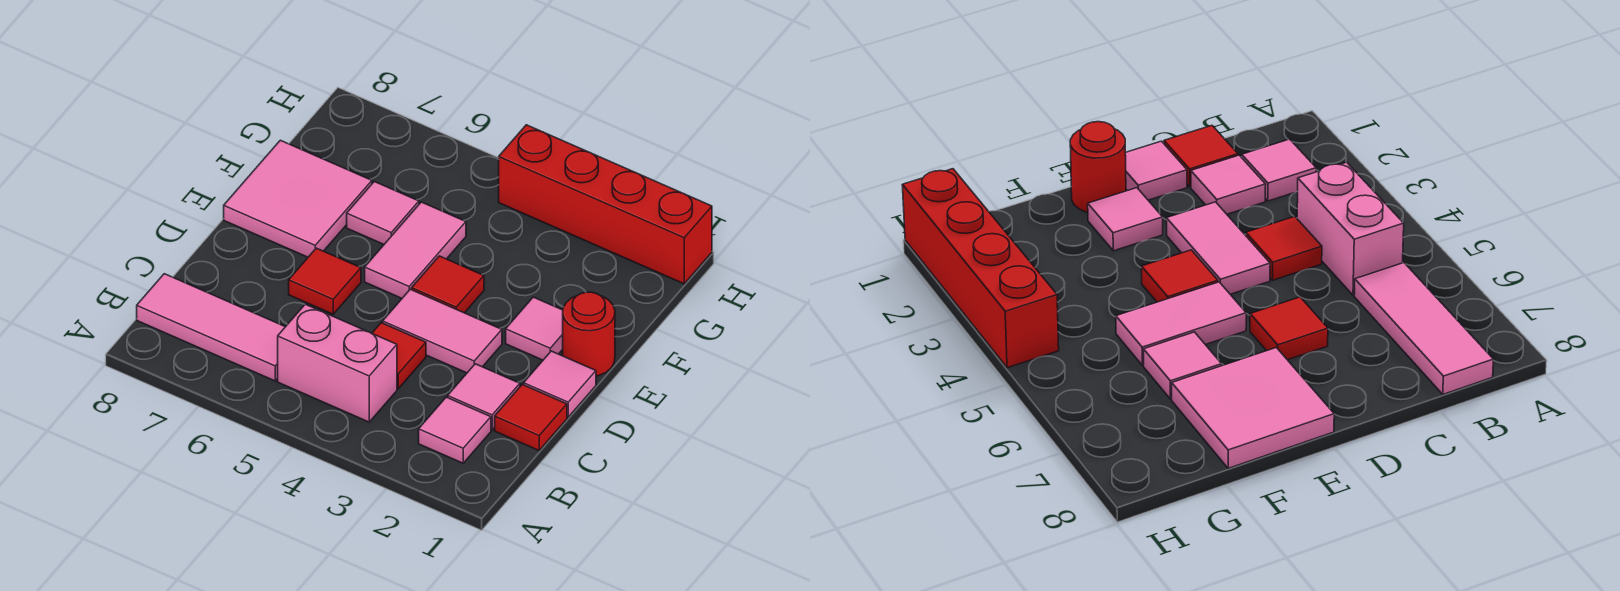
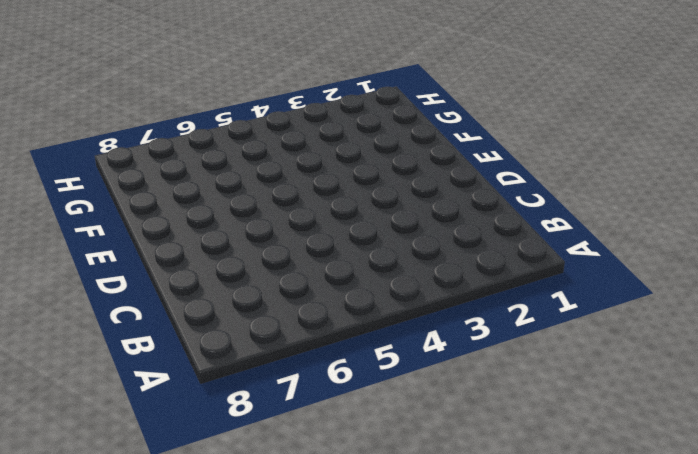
none -> pink tile B2 level 1
none -> pink brick B4:B5 level 1
none -> pink tile B6:B8 level 1

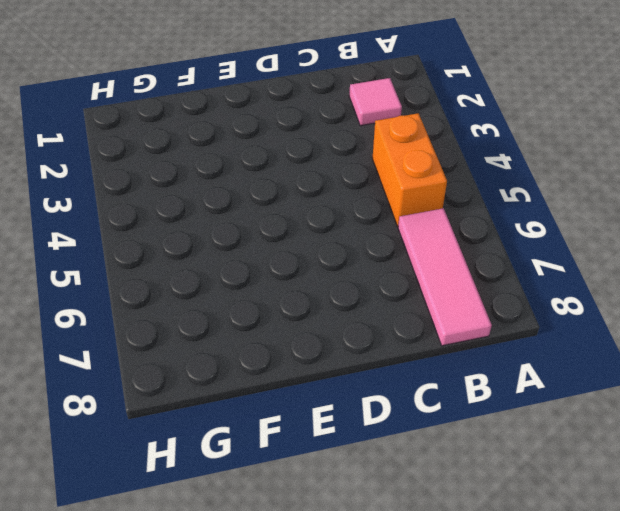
orange brick B4:B5 level 1 -> pink brick B4:B5 level 1
none -> red tile C1 level 1
none -> pink tile C2 level 1
none -> red tile C4 level 1

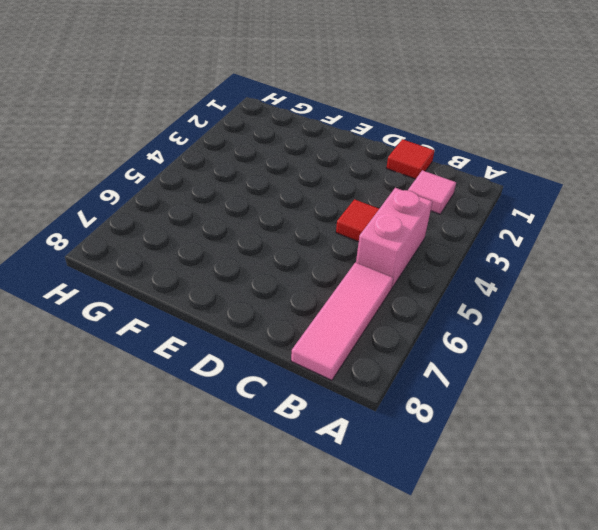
none -> pink tile C2 level 1
none -> pink tile D1 level 1
none -> pink tile D3:D4 level 1

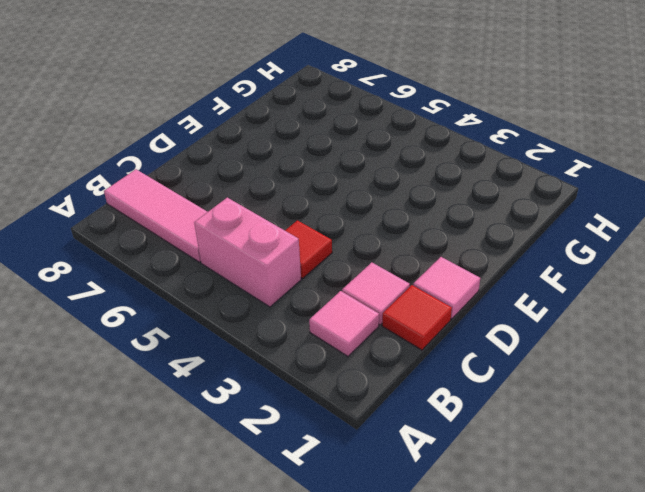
none -> pink tile D3:D4 level 1
none -> red tile D6 level 1
none -> red round brick E1 level 1

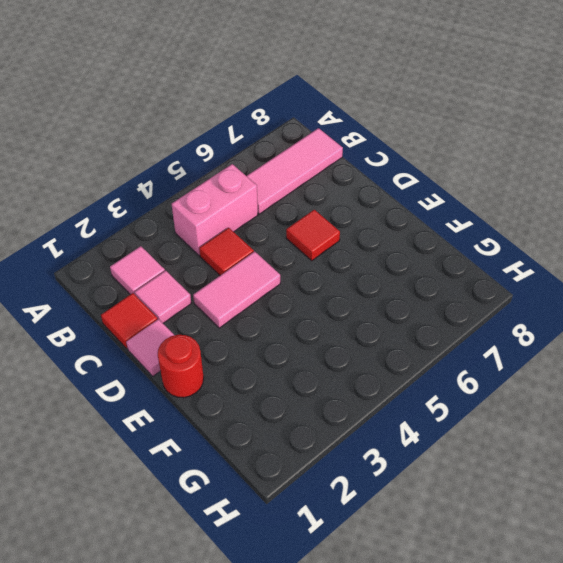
none -> pink tile E2 level 1
none -> red tile E4 level 1
none -> pink tile E5:F5 level 1

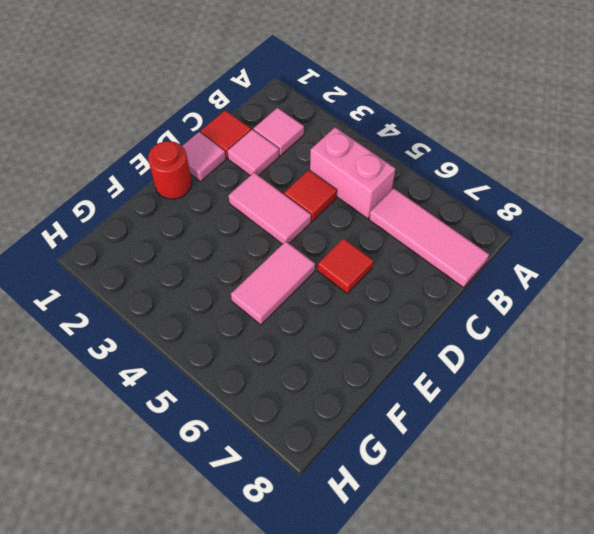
none -> pink tile E2 level 1
none -> red tile E4 level 1
none -> pink tile E7:F8 level 1

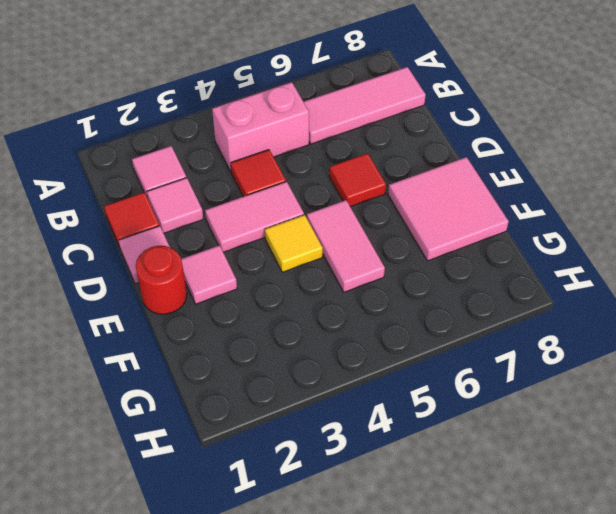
yellow tile E4 level 1 -> red tile E4 level 1
none -> pink tile F6 level 1
none -> red brick H1:H4 level 1

